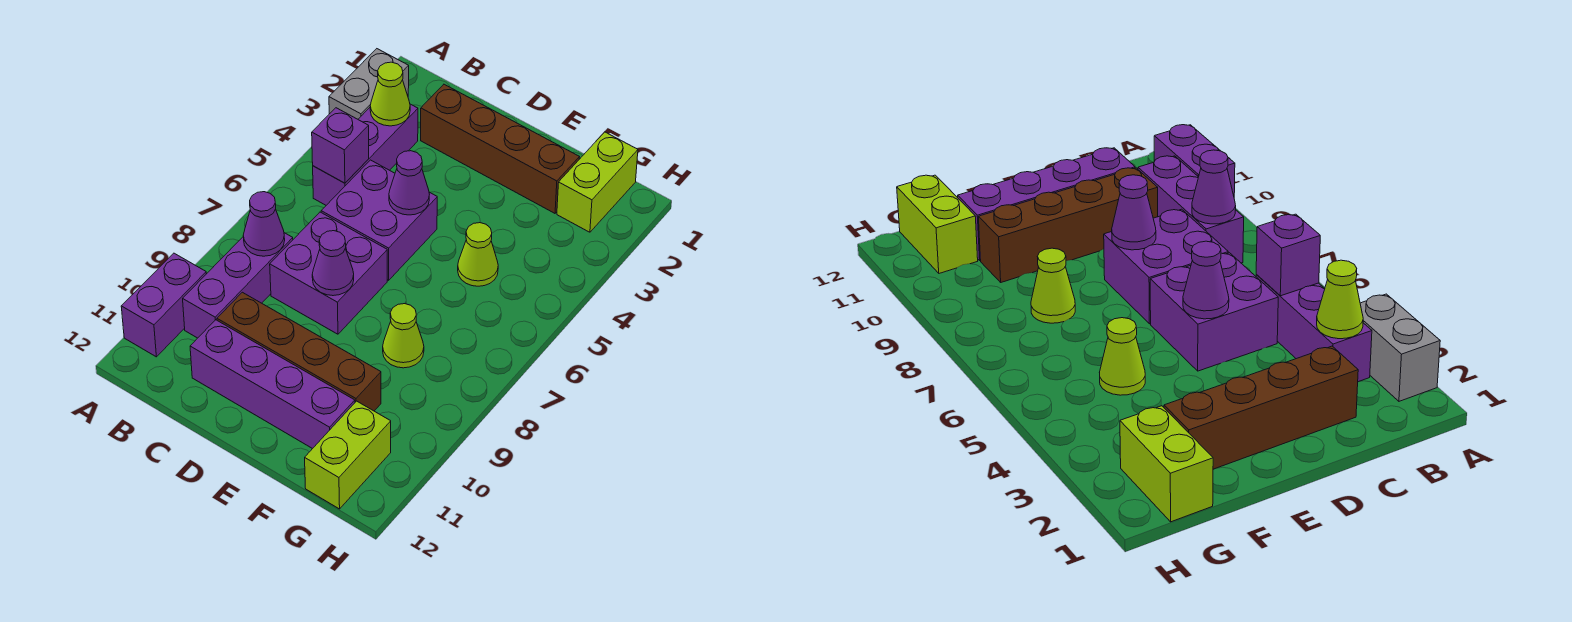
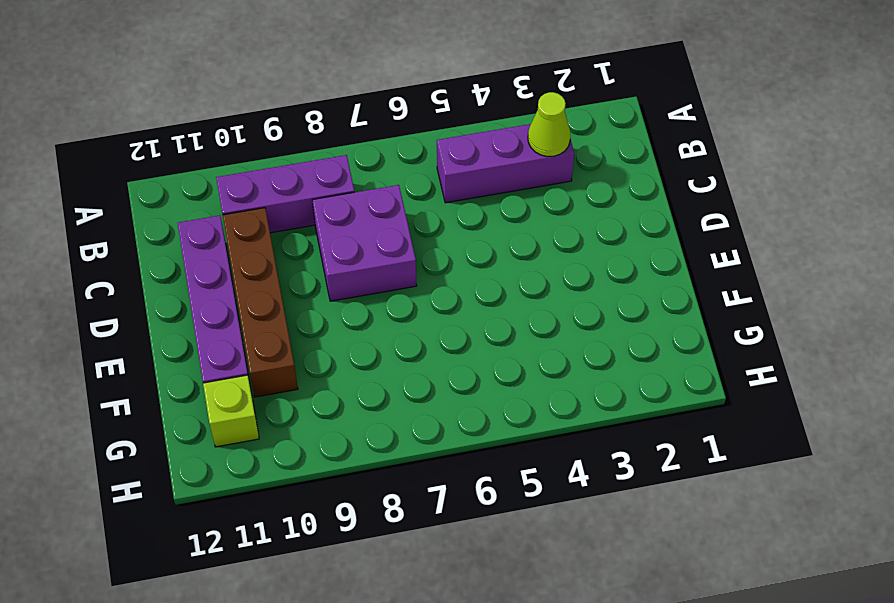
lime brick G11 level 1 -> lime brick G11:G12 level 1
none -> grey brick A2:A3 level 1
none -> purple brick A10:A11 level 1
none -> brown brick C2:F2 level 1

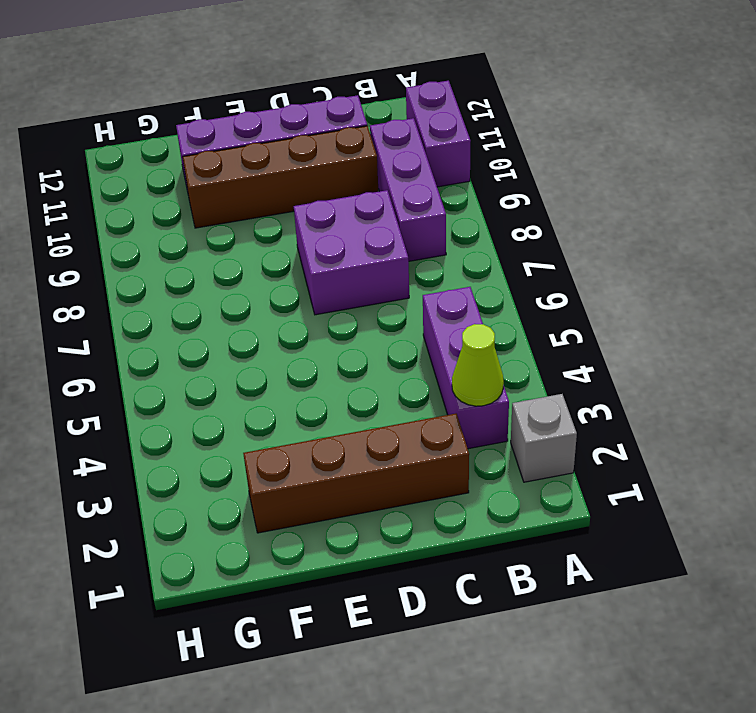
grey brick A2 level 1 -> grey brick A2:A3 level 1
none -> purple brick C5:D6 level 1
none -> lime cone F5 level 1
none -> lime cone F8 level 1

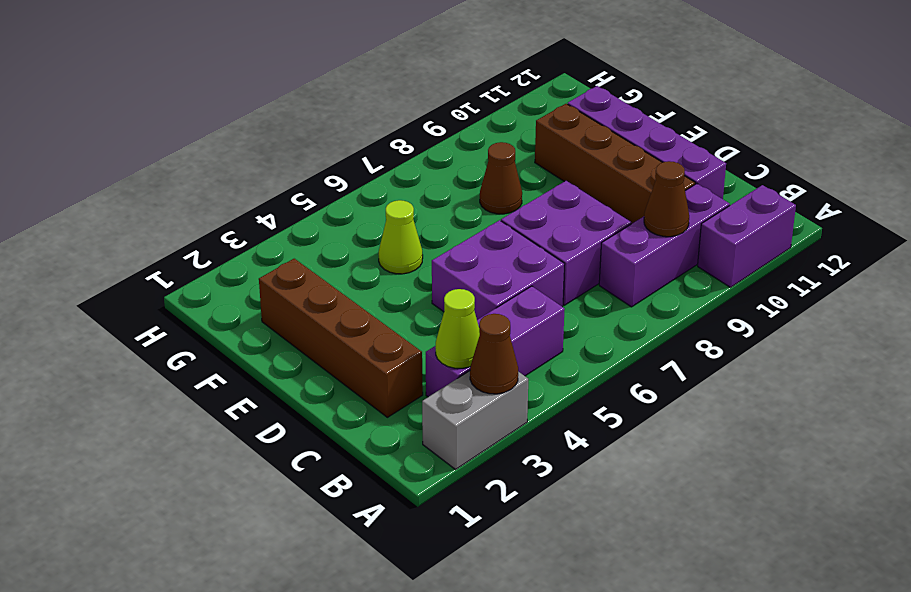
brown cone A3 level 2 -> none
brown cone B9 level 2 -> none
brown cone F8 level 1 -> lime cone F8 level 1
none -> lime brick G1:G2 level 1
none -> lime brick G11:G12 level 1
none -> purple brick B5 level 2

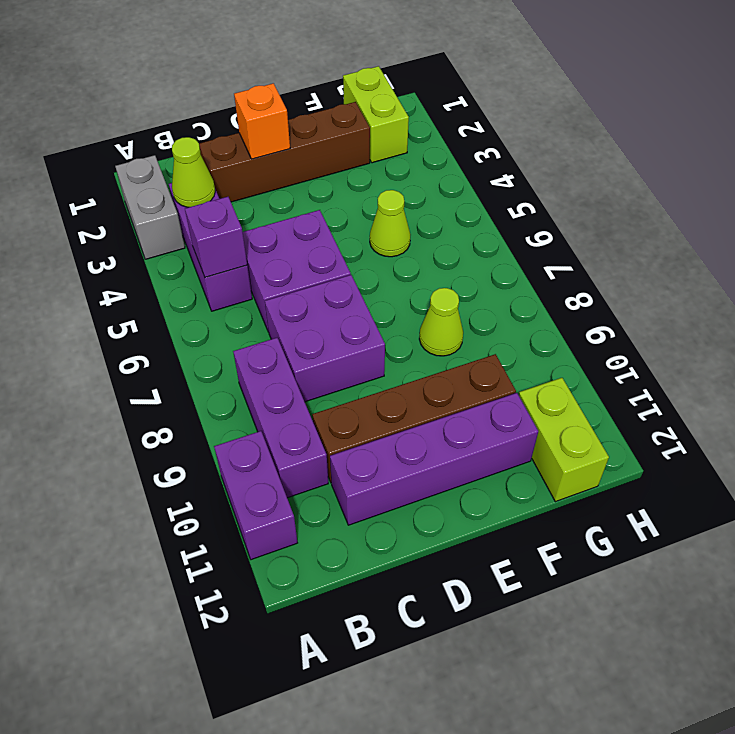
orange brick D2 level 2 -> none
none -> purple cone B8 level 2
none -> purple cone D5 level 2
none -> purple cone D8 level 2

